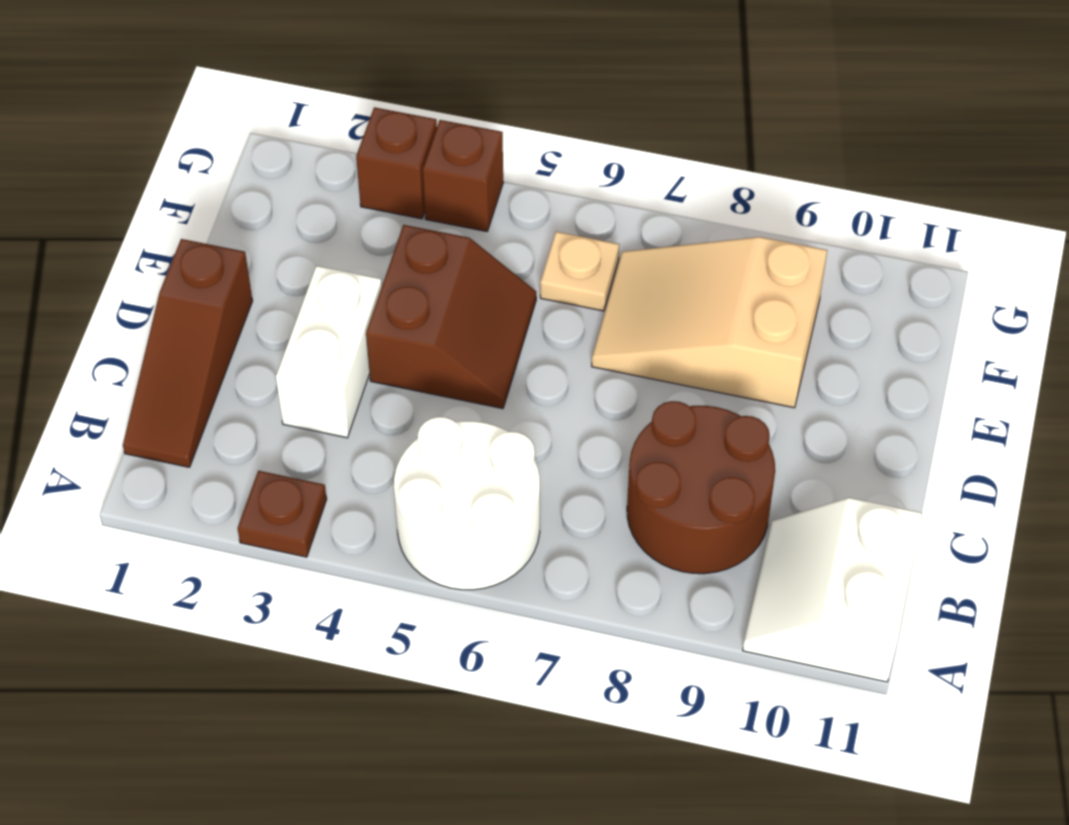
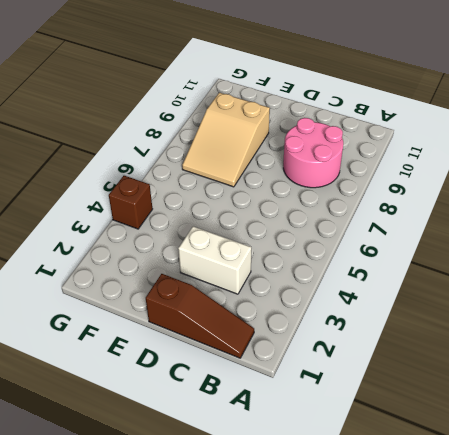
pink round brick B8:C9 level 1 -> brown round brick B8:C9 level 1
none -> brown plate A3 level 1
none -> white round brick A5:B6 level 1

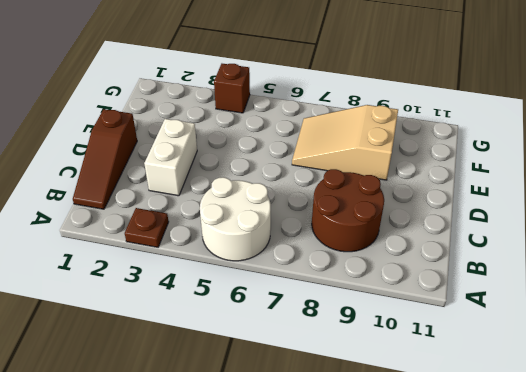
none -> white slope A10:B11 level 1 top 11
none -> brown slope D4:E5 level 1 top 4

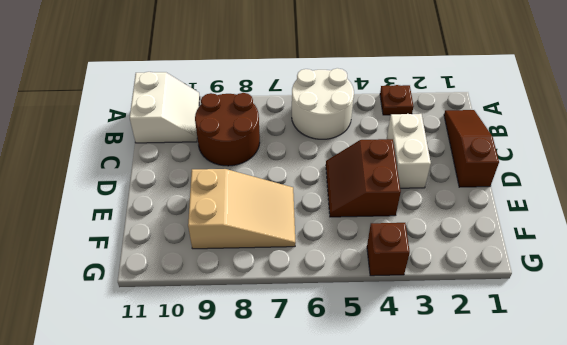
none -> tan plate F6 level 1
none -> brown brick G3 level 1

